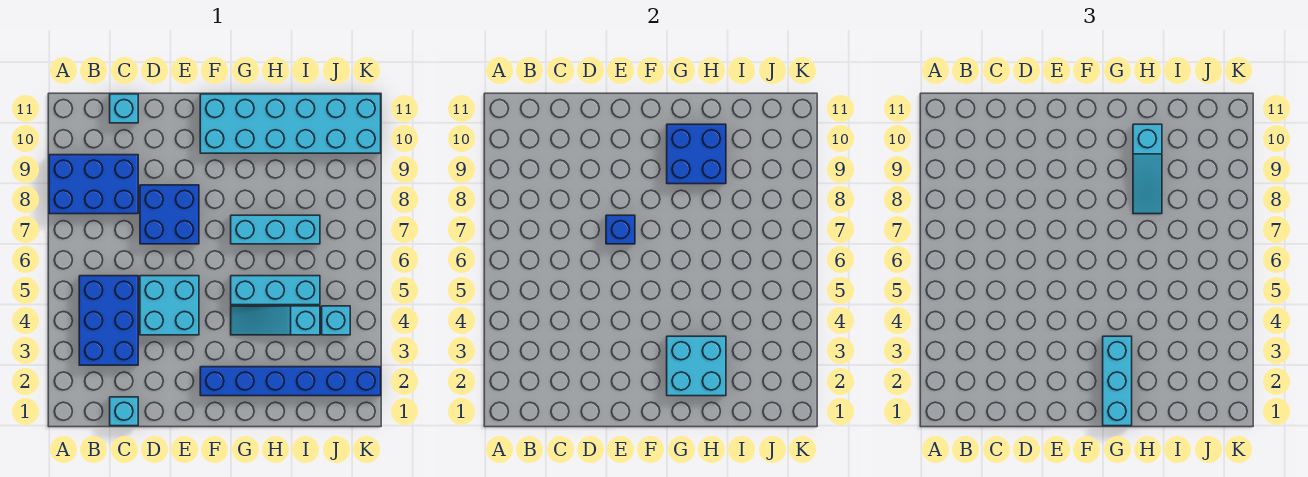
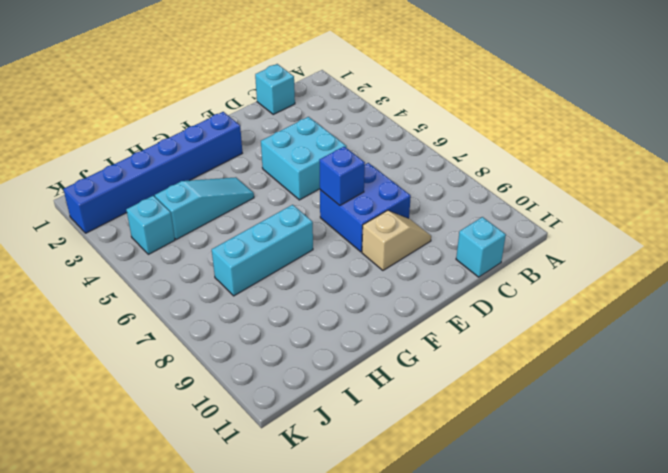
tan slope D9:E9 level 1 top E -> none
none -> blue brick A8:C9 level 1
none -> blue brick B3:C5 level 1
none -> cyan brick F10:K11 level 1

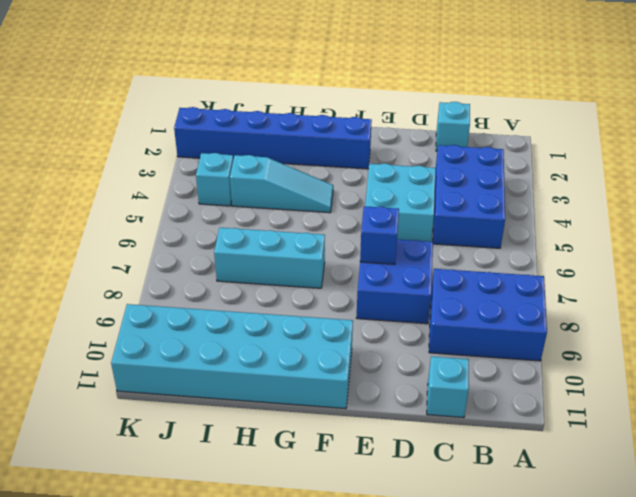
none -> cyan brick G5:I5 level 1
none -> cyan brick G2:H3 level 2
none -> blue brick G9:H10 level 2

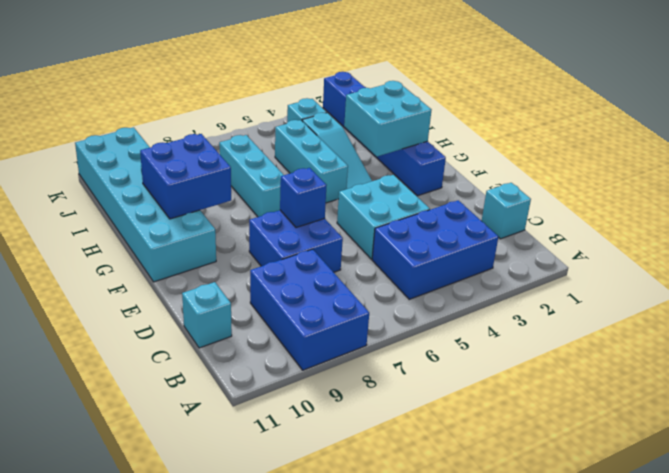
none -> cyan brick G1:G3 level 3
none -> cyan slope H8:H10 level 3 top 10

